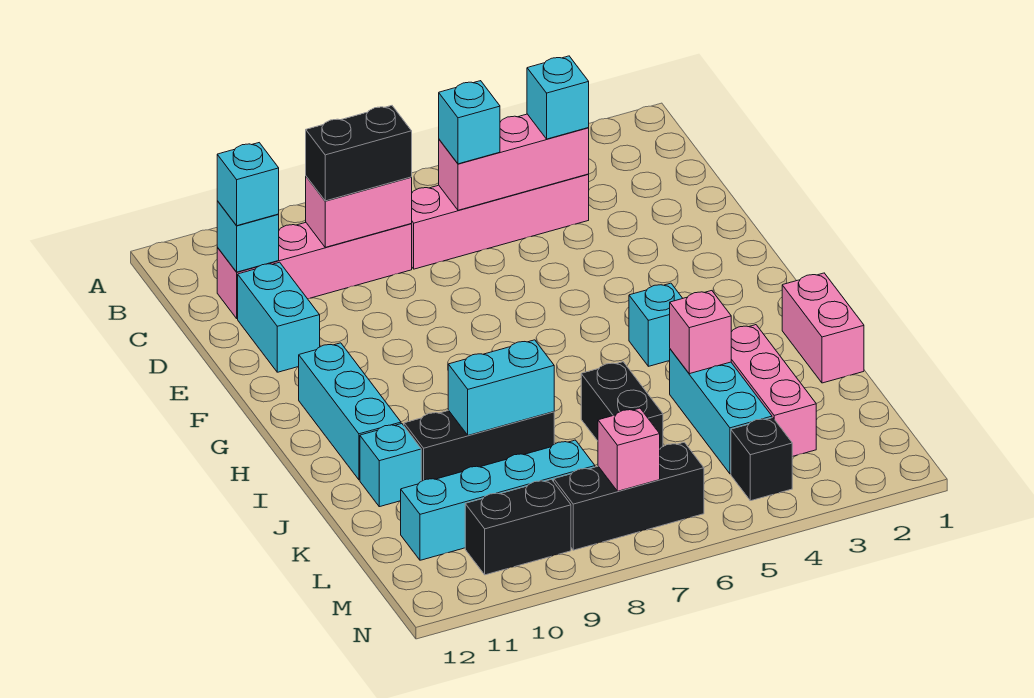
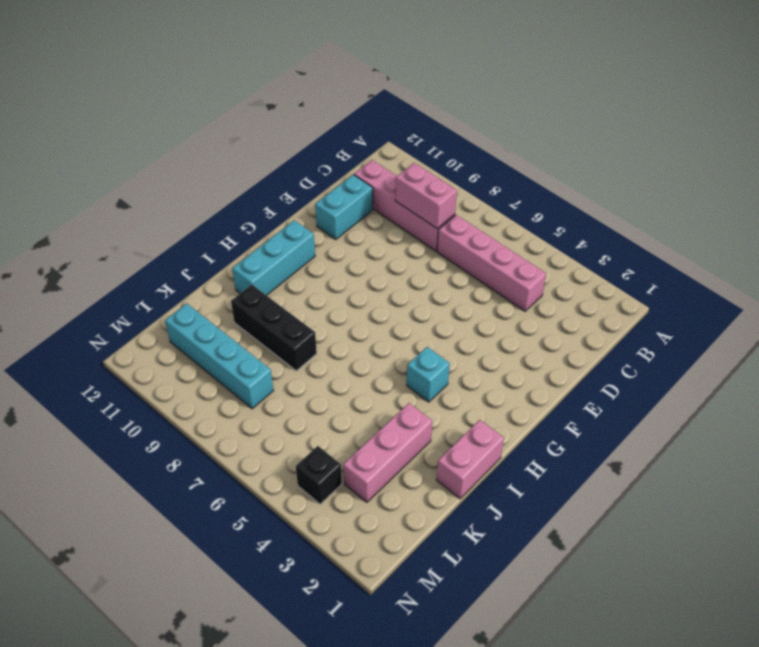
none -> cyan brick J4:L4 level 1
none -> black brick J6:K6 level 1
none -> cyan brick J11 level 1

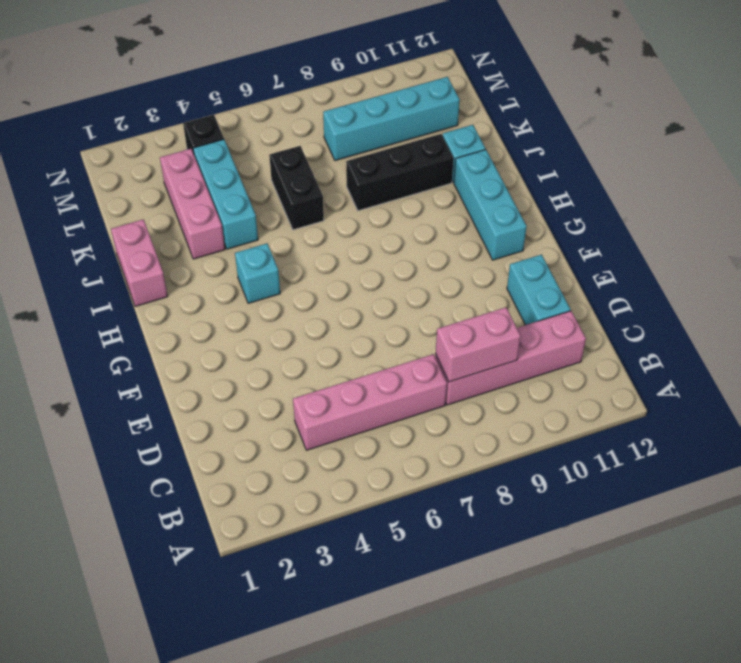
none -> black brick M6:M8 level 1
none -> black brick M9:M10 level 1
none -> pink brick C4:C6 level 2

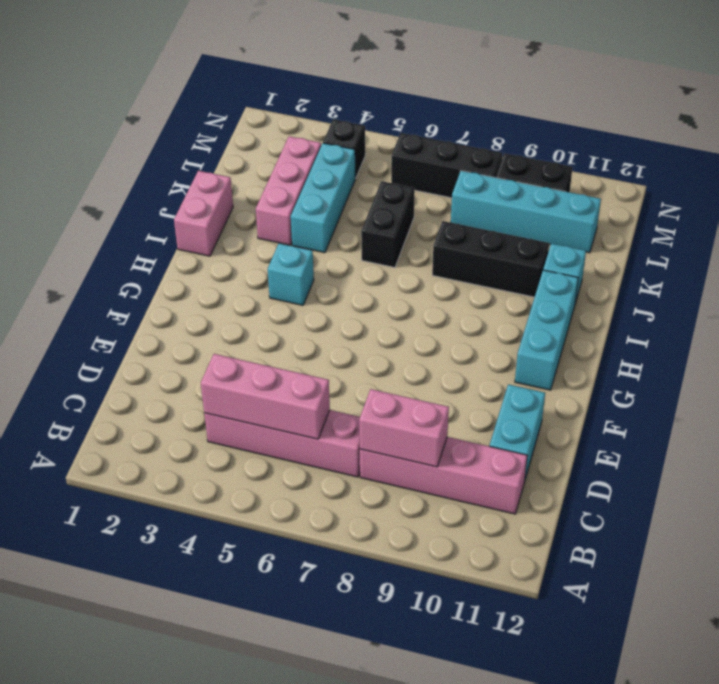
none -> cyan brick C11 level 2
none -> pink brick J4 level 2
none -> cyan brick J8:J9 level 2

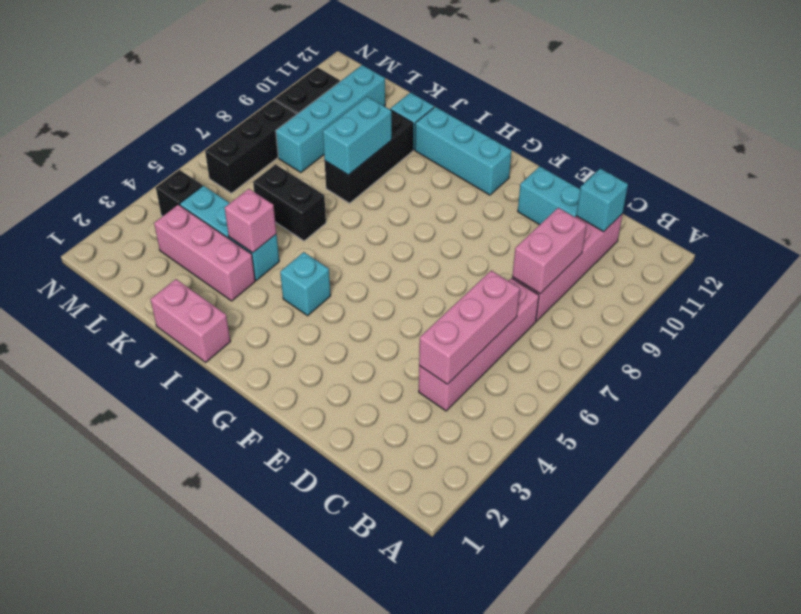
none -> pink brick M7 level 2
none -> cyan brick C4 level 3
none -> cyan brick C6 level 3

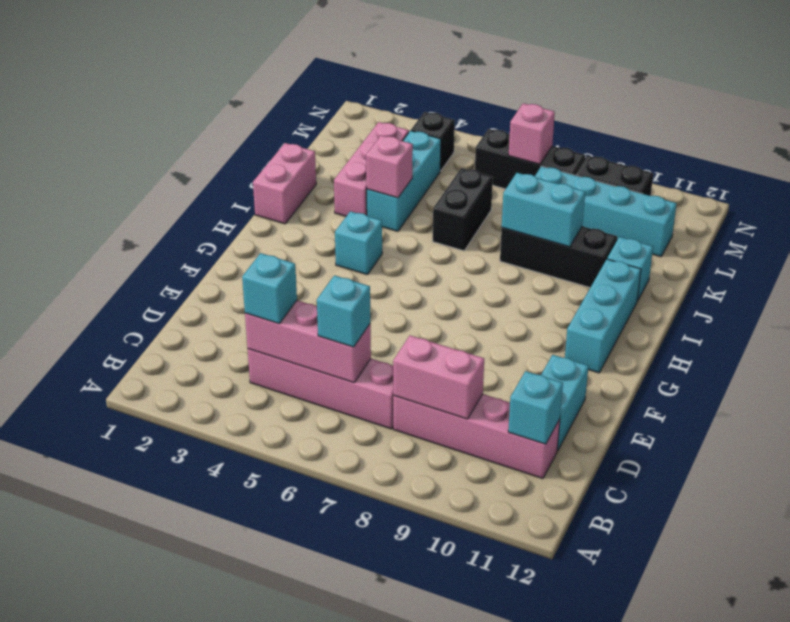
none -> black brick C8:C9 level 3
none -> cyan brick C11 level 3

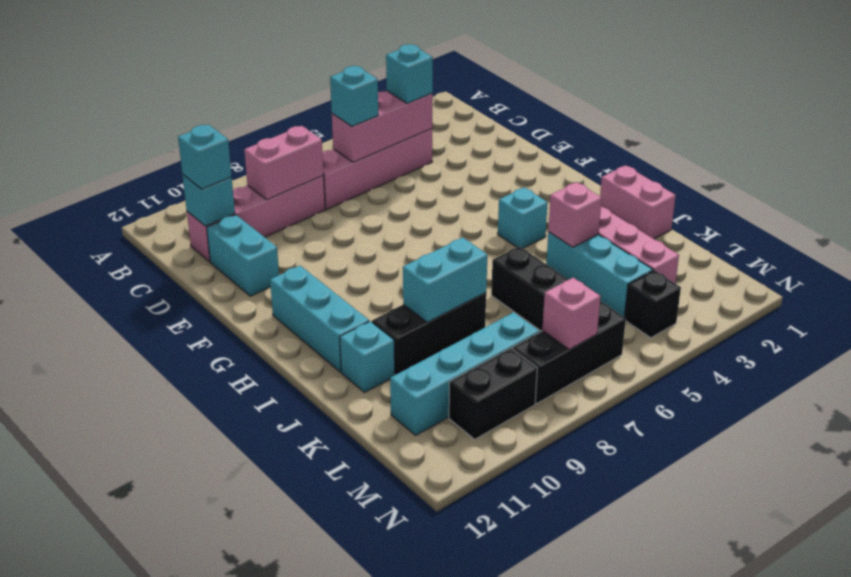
none -> black brick C8:C9 level 3

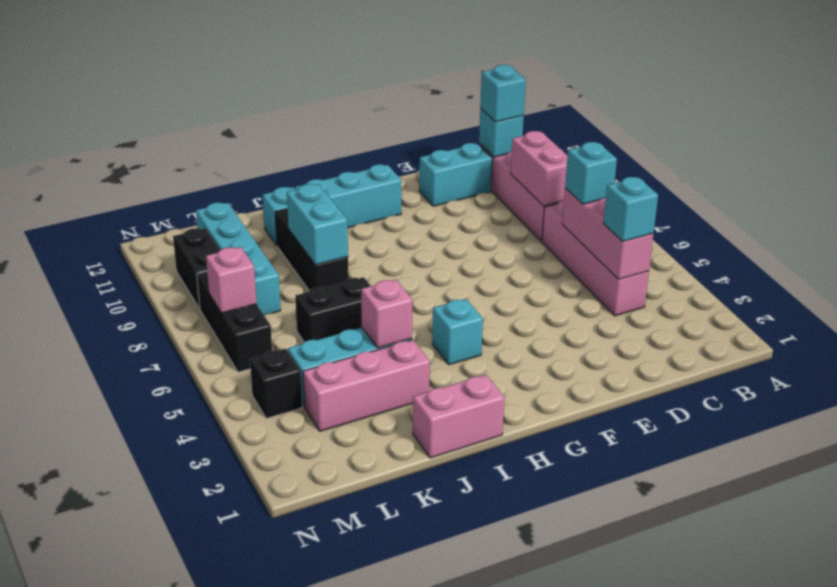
none -> black brick C8:C9 level 3

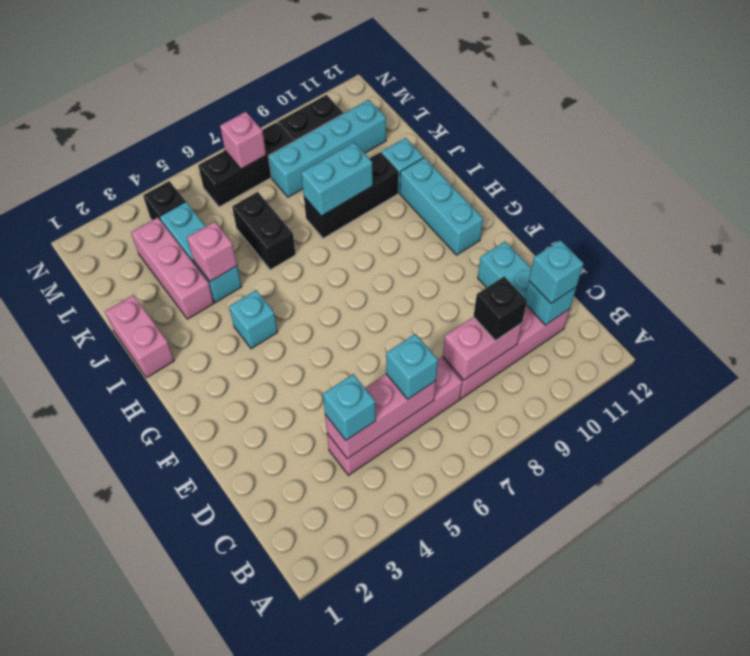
black brick C9 level 3 -> black brick C8:C9 level 3

